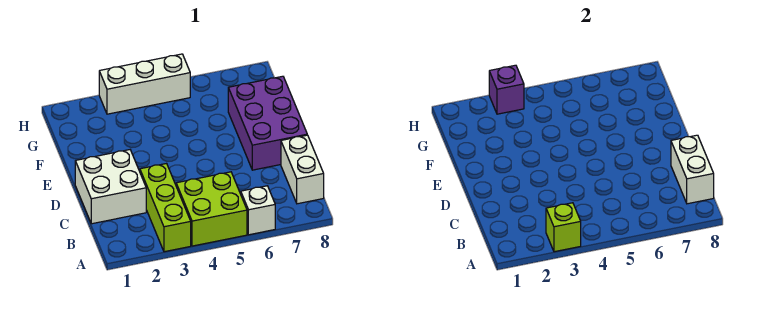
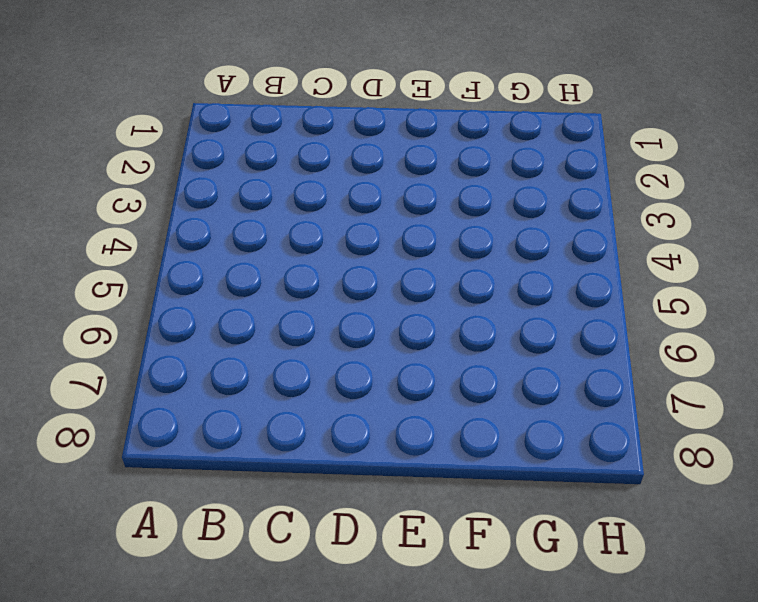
none -> lime brick A3:C3 level 1
none -> lime brick A4:B5 level 1

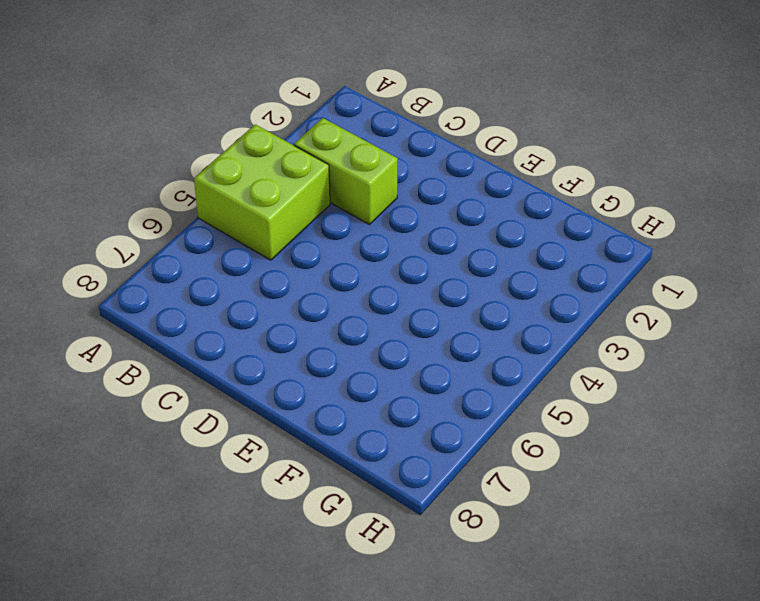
lime brick B3:C3 level 1 -> lime brick A3:C3 level 1
none -> white brick A6 level 1
none -> white brick B8:C8 level 1

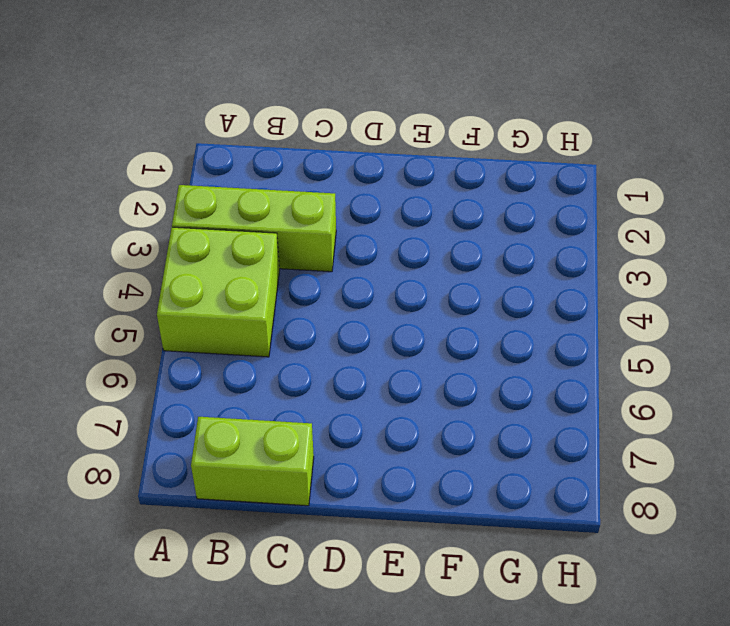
lime brick B8:C8 level 1 -> white brick B8:C8 level 1
none -> white brick A6 level 1
none -> white brick C1:D2 level 1

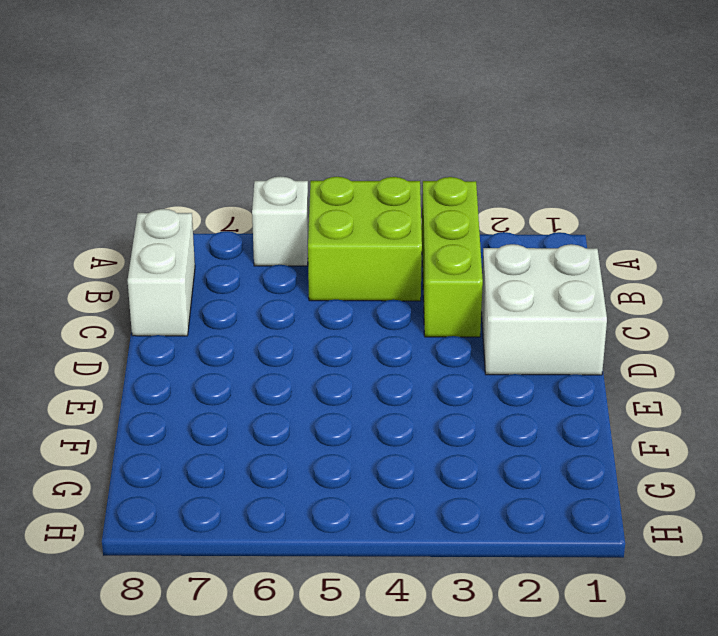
none -> purple brick D7:F8 level 1
none -> white brick H3:H5 level 1

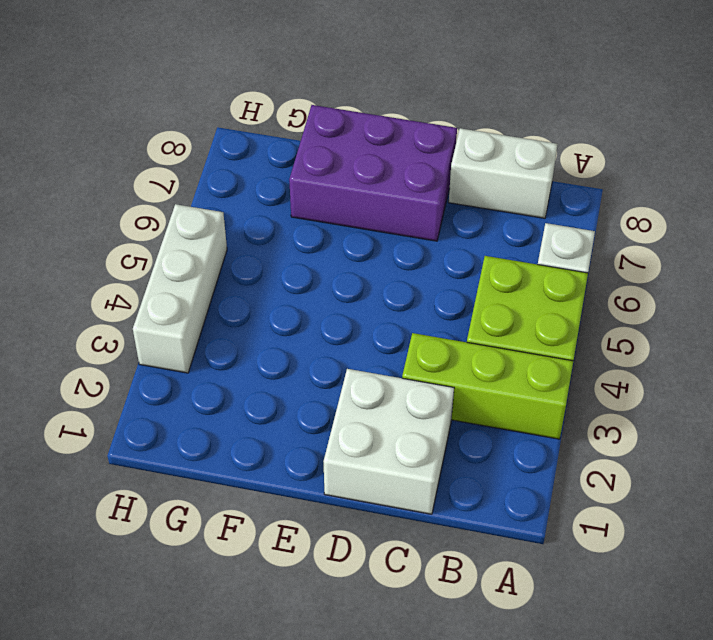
none -> lime brick A3 level 2
none -> white brick B8:C8 level 2

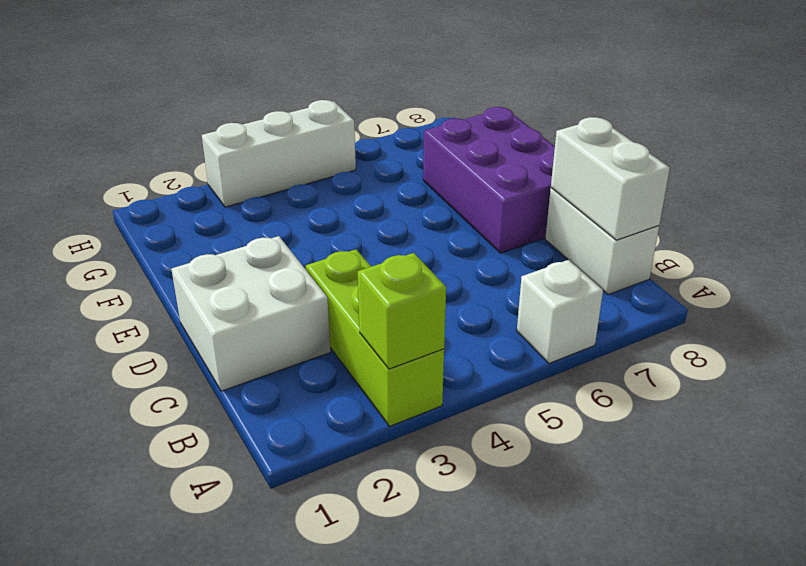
none -> lime brick A4:B5 level 1
none -> purple brick H3 level 2

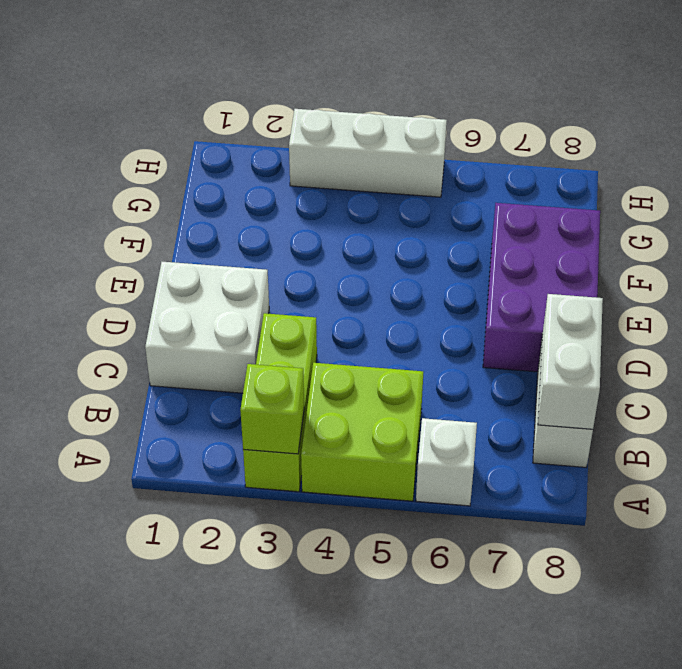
none -> purple brick H3 level 2

